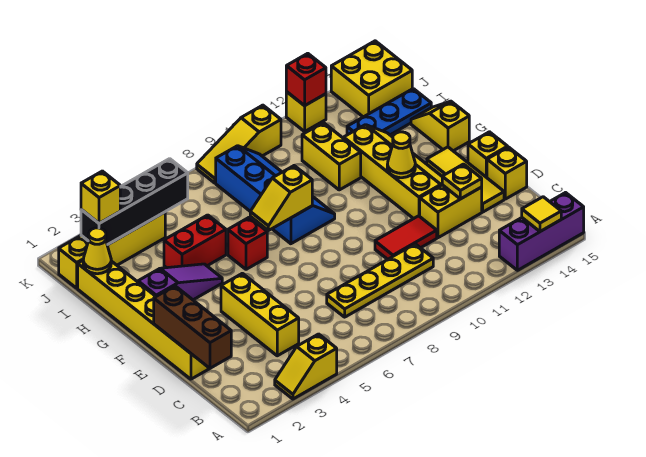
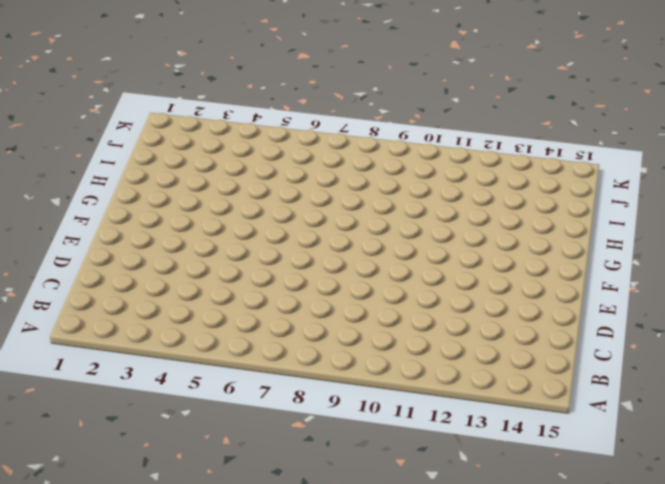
none -> yellow slope A3:A4 level 1 top 4
none -> purple brick A13:A15 level 1
none -> yellow brick C4:E4 level 1
none -> yellow plate C7:C10 level 1

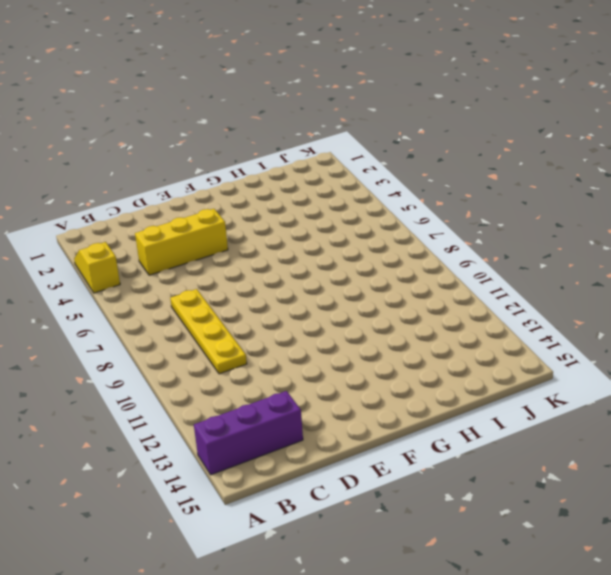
purple brick A14:C14 level 1 -> purple brick A13:A15 level 1
none -> yellow brick D1:I1 level 1
none -> red tile D10:D11 level 1
none -> yellow brick D12:D13 level 1
none -> yellow tile D14:F14 level 1

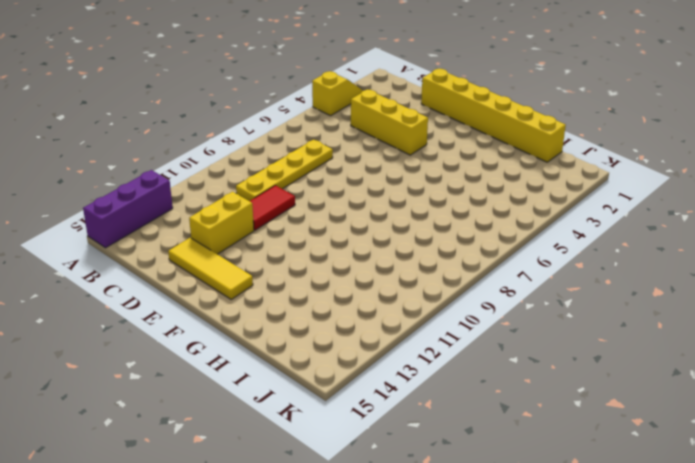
none -> yellow brick D15 level 1
none -> yellow slope E12:H13 level 1 top 12
none -> yellow brick E15 level 1
none -> purple slope G2:G4 level 1 top 2

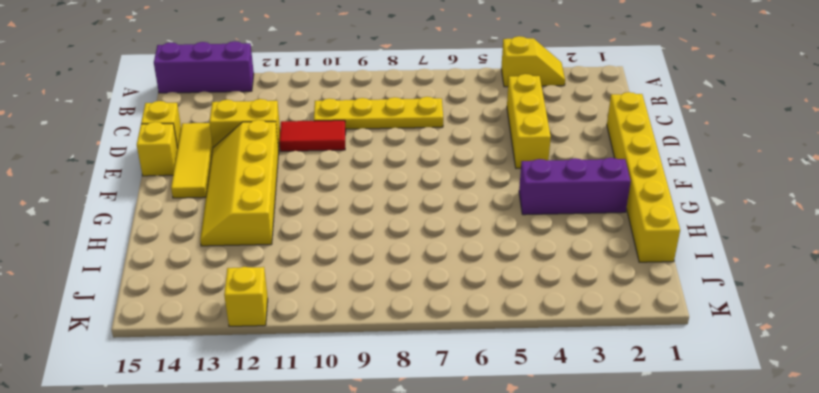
purple brick G2:G4 level 1 -> purple slope G2:G4 level 1 top 2
none -> red brick G6 level 1
none -> blue slope G8:J9 level 1 top 8
none -> yellow slope G15:H15 level 1 top G
none -> red brick H4:H5 level 1

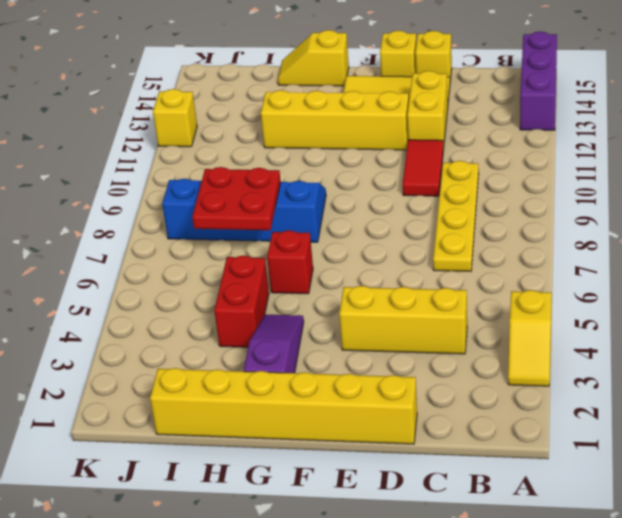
red plate H7:I8 level 2 -> none
none -> yellow brick H11:I11 level 1
none -> blue plate I13:I15 level 1
none -> yellow brick J1:J4 level 1
none -> yellow brick J14:K15 level 1

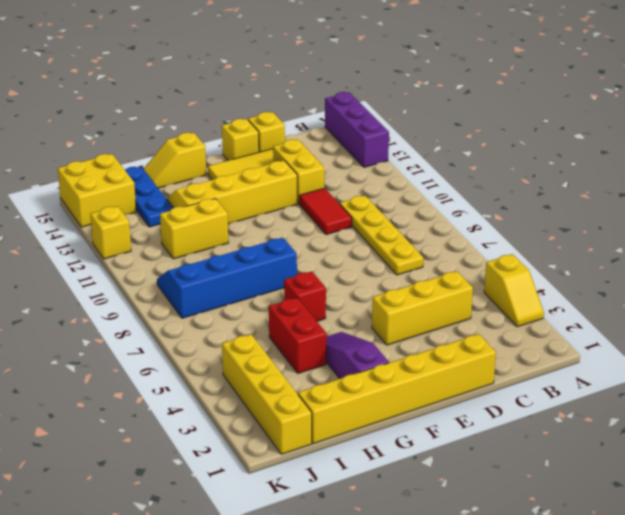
none -> yellow slope K8:K10 level 1 top 10
none -> yellow tile A14 level 2
none -> brown brick C1:E1 level 2
none -> yellow plate D13 level 2

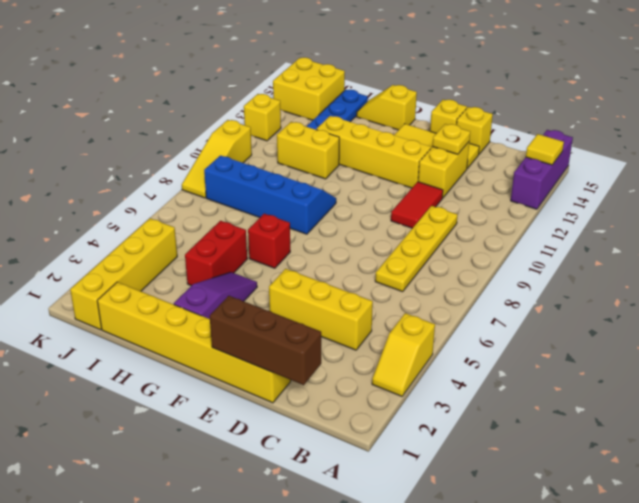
none -> yellow cone F12 level 2
none -> yellow slope G7:G8 level 2 top 8
none -> yellow cone I1 level 2
none -> black brick J2:J5 level 2

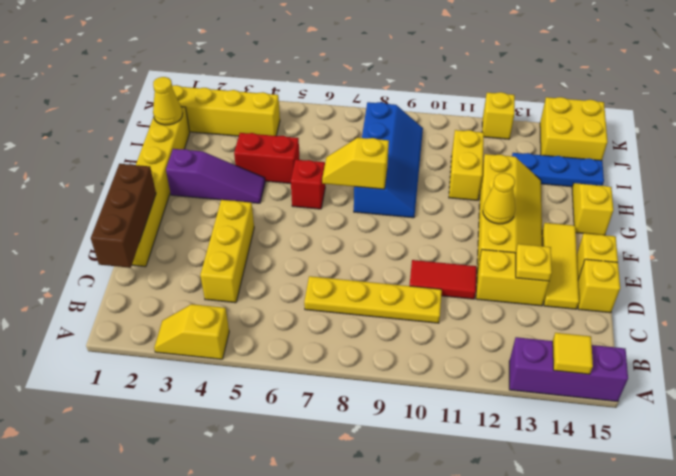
none -> yellow slope K8:K10 level 1 top 10
none -> black brick J2:J5 level 2
none -> red brick K12 level 2
none -> yellow brick J2 level 3

